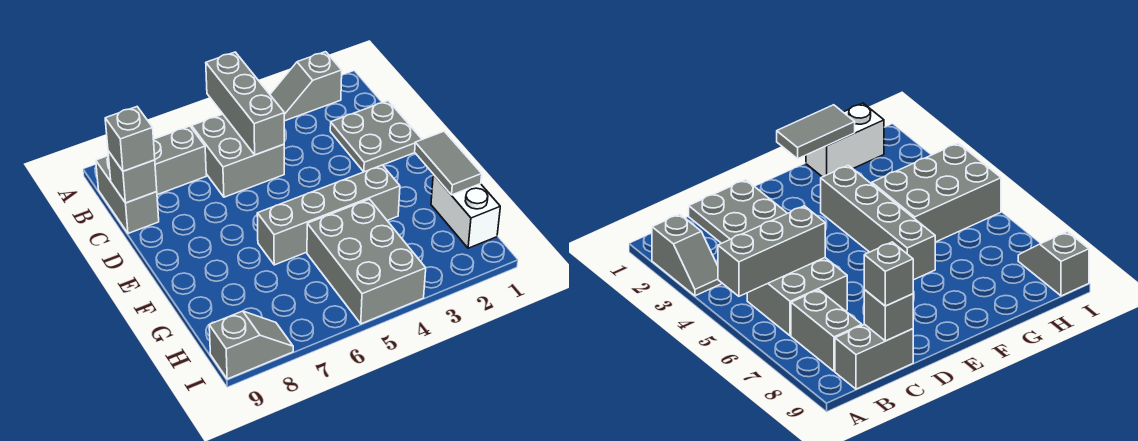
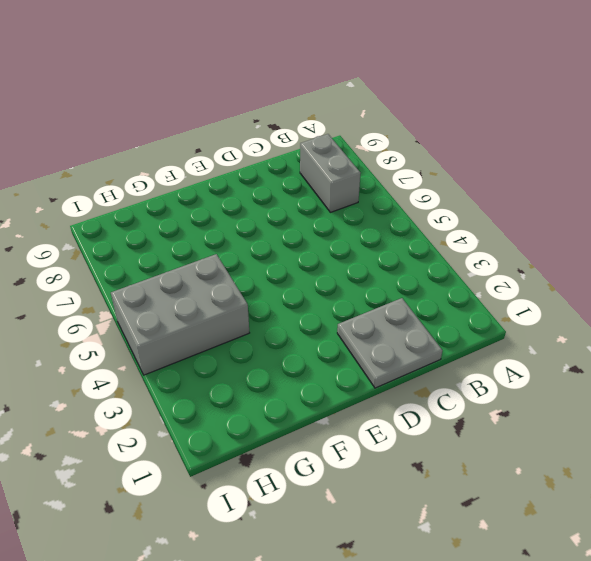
none -> grey slope A2:A3 level 1 top 2
none -> grey brick B5:C6 level 1
none -> grey brick B9:C9 level 1

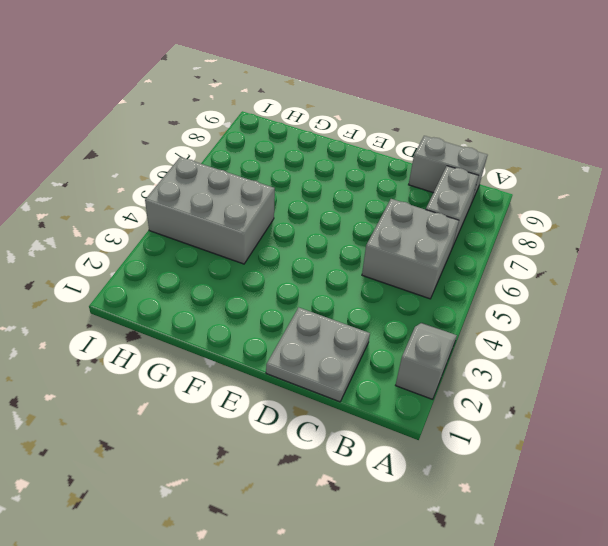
none -> grey brick F3:F6 level 1
none -> white brick G1:H1 level 1
none -> grey slope I8:I9 level 1 top 9

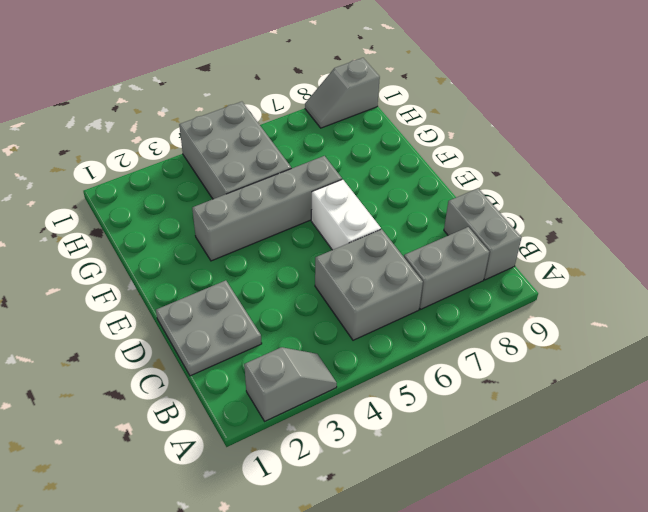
white brick D6:E6 level 1 -> white brick G1:H1 level 1
none -> grey brick A5:C5 level 2
none -> grey brick C9 level 2
none -> grey tile F1:G1 level 2

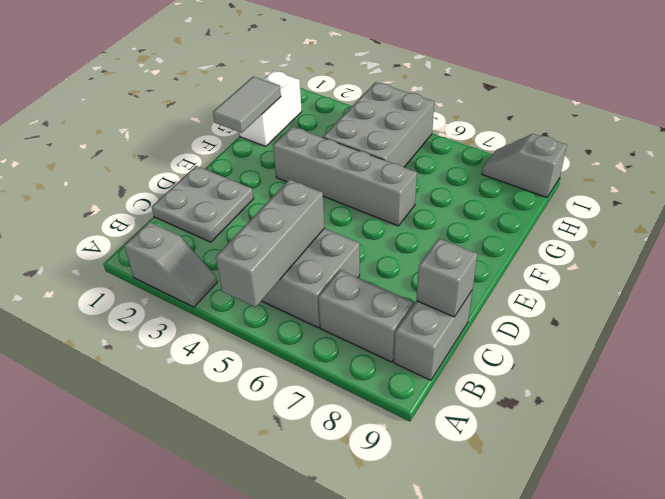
none -> grey brick C9 level 3

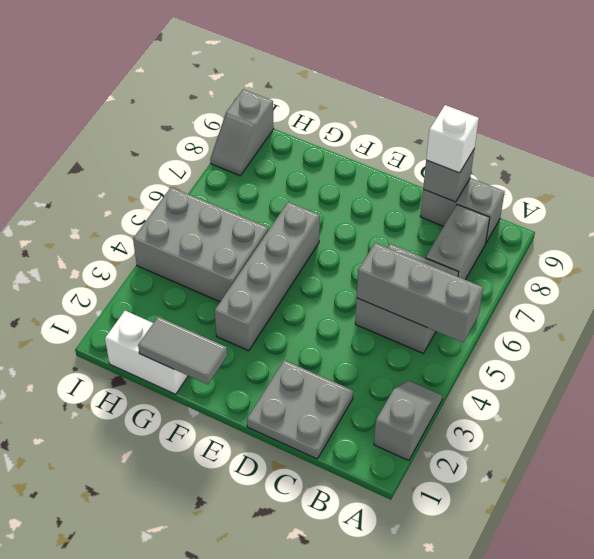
white brick C9 level 3 -> grey brick C9 level 3

